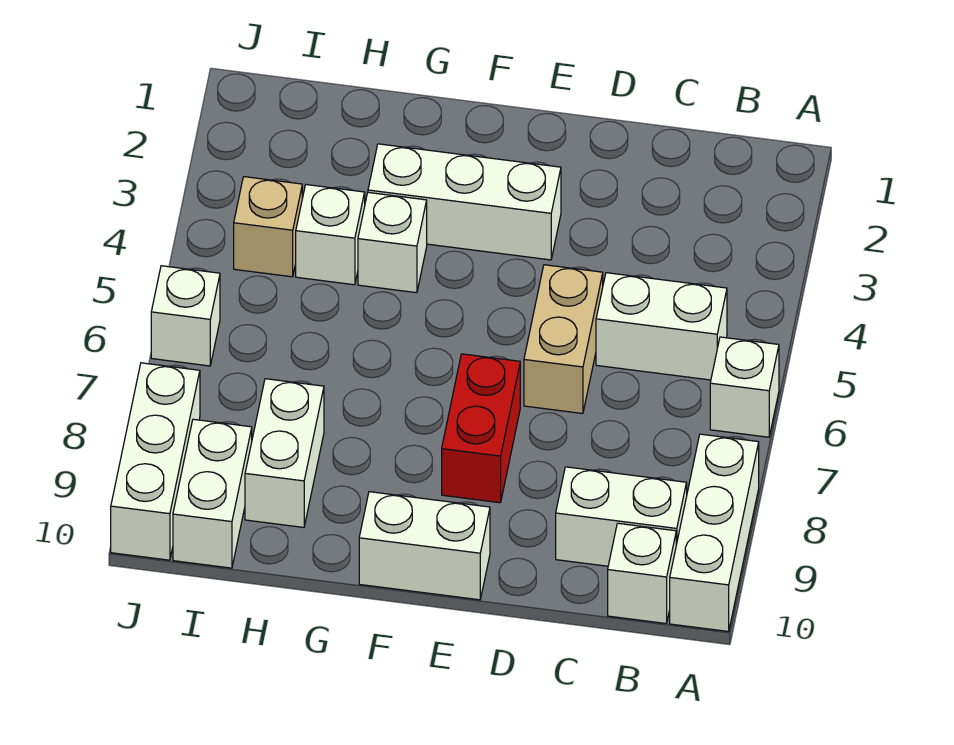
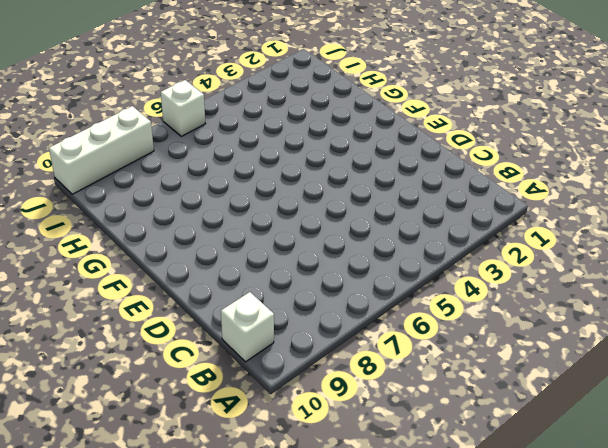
none -> white brick A6 level 1
none -> white brick A8:A10 level 1
none -> white brick B5:C5 level 1

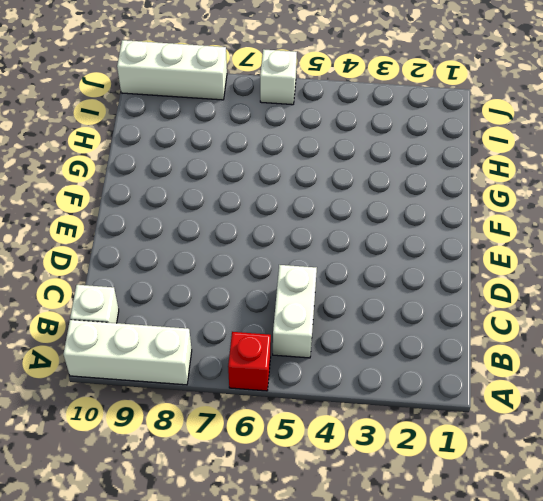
red brick A6 level 1 -> white brick A6 level 1
none -> white brick B9:C9 level 1
none -> tan brick D5:D6 level 1
none -> white brick E3:G3 level 1

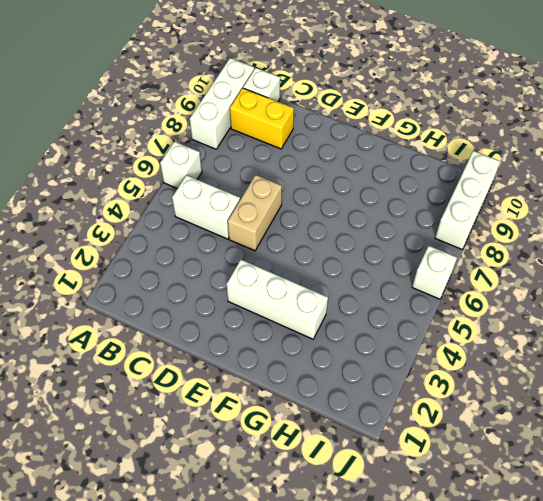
yellow brick B9:C9 level 1 -> white brick B9:C9 level 1
none -> red brick E7:E8 level 1
none -> white brick E10:F10 level 1
none -> white brick G4 level 1

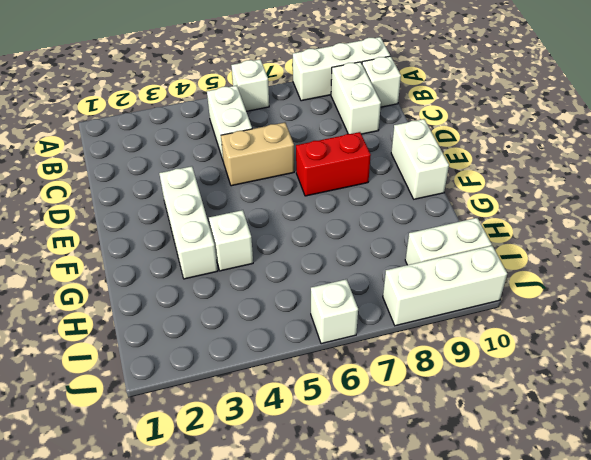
none -> white brick H4 level 1
none -> white brick H8:H9 level 1
none -> tan brick I4 level 1

